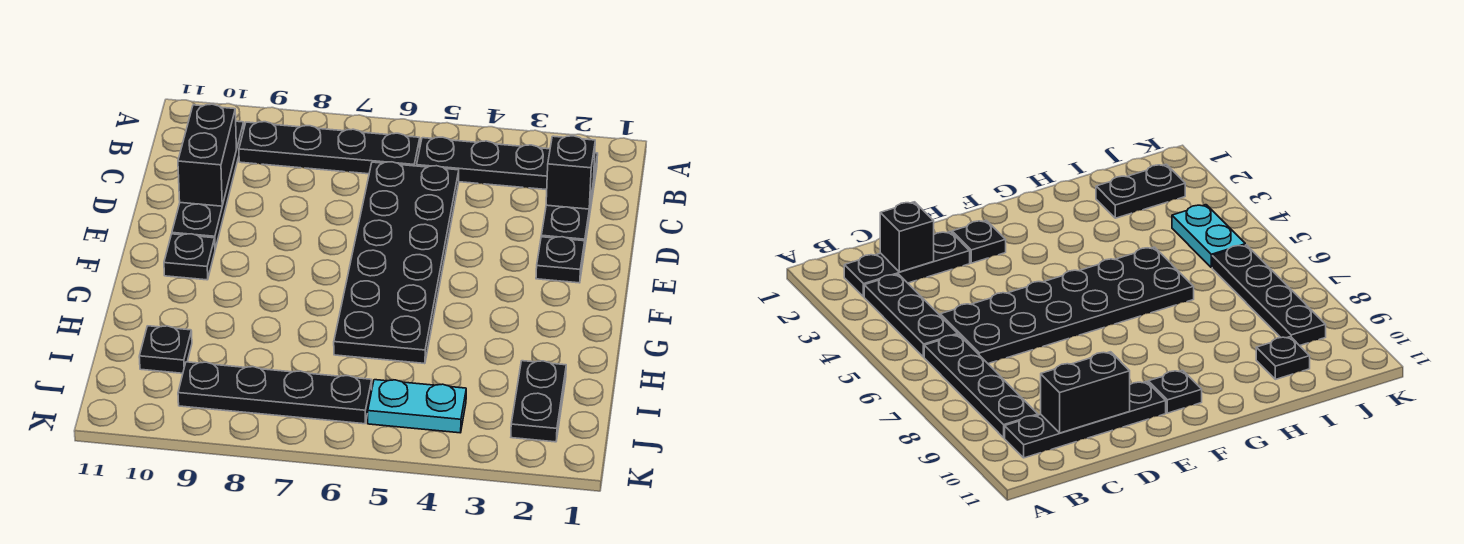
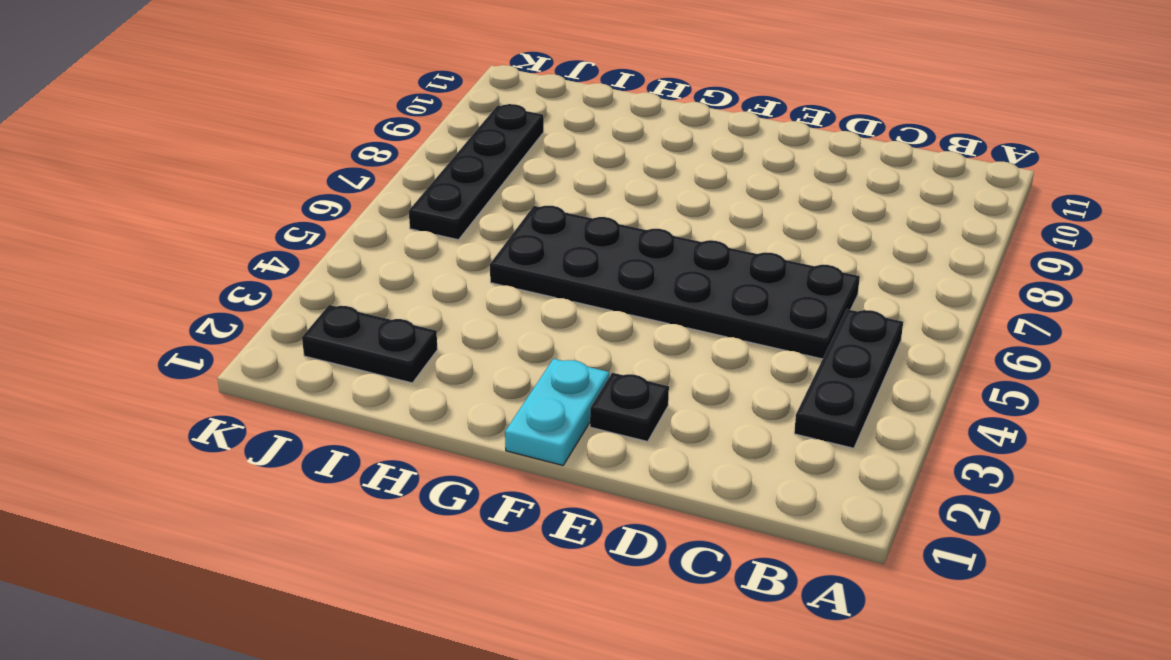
cyan plate F1:F2 level 1 -> cyan plate J4:J5 level 1
none -> black plate B2:D2 level 1
none -> black plate B6:B9 level 1
none -> black plate B10:E10 level 1

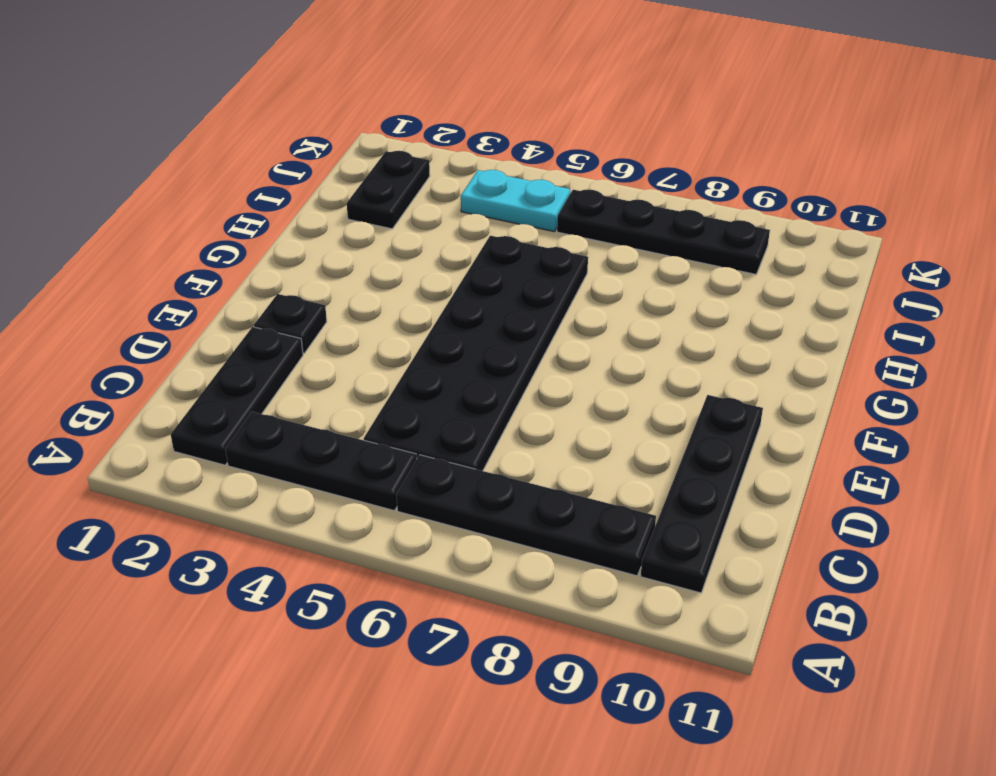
none -> black plate F10 level 1
none -> black plate I10 level 1
none -> black brick C2 level 2

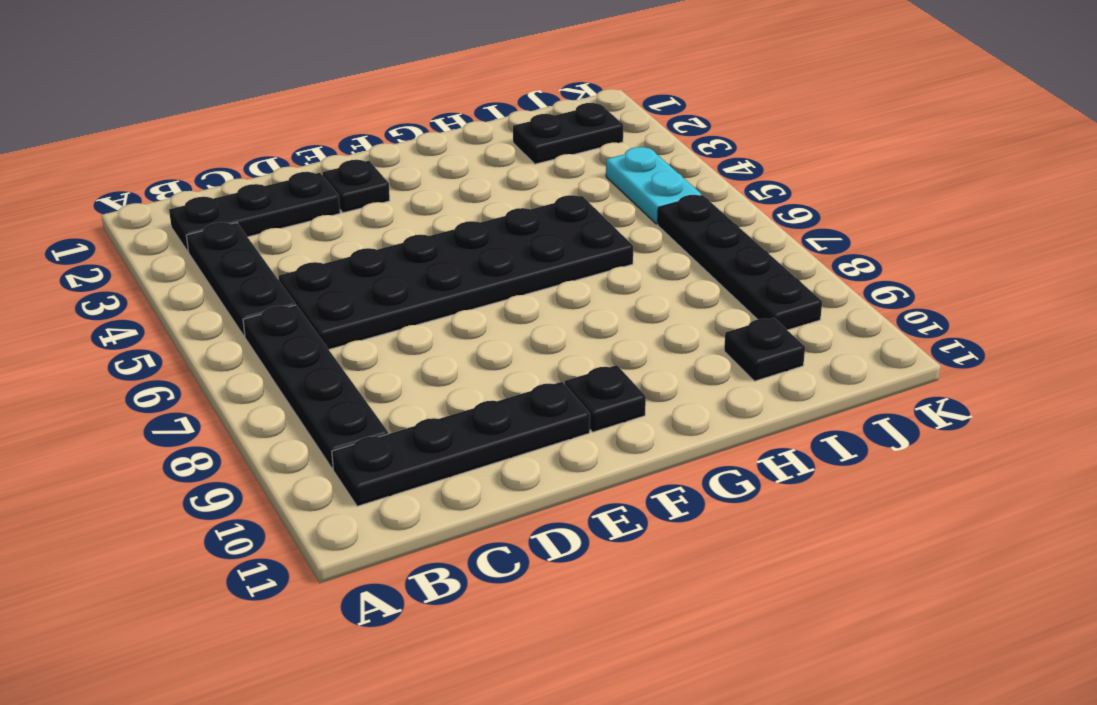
none -> black brick C2 level 2
none -> black brick C10:D10 level 2

